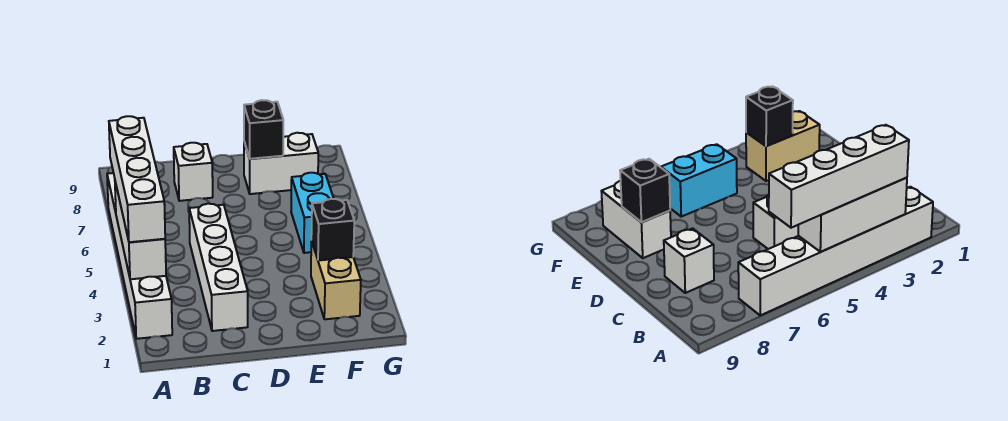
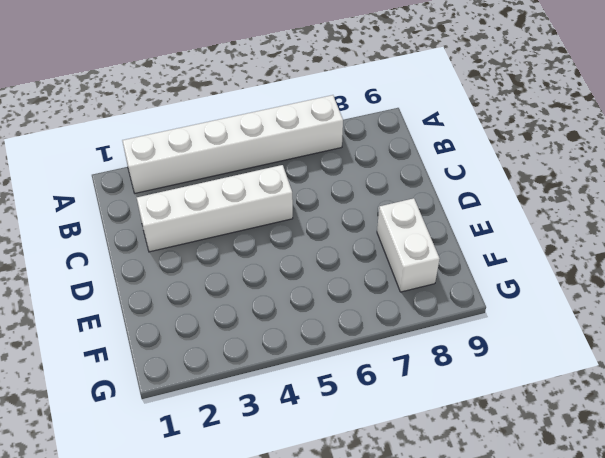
none -> white brick C8 level 1
none -> tan brick F2:F3 level 1

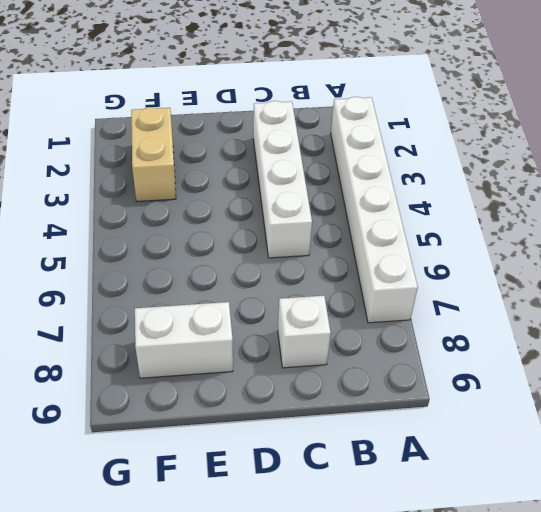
none -> cyan brick F5:F6 level 1
none -> white brick A3:A5 level 2

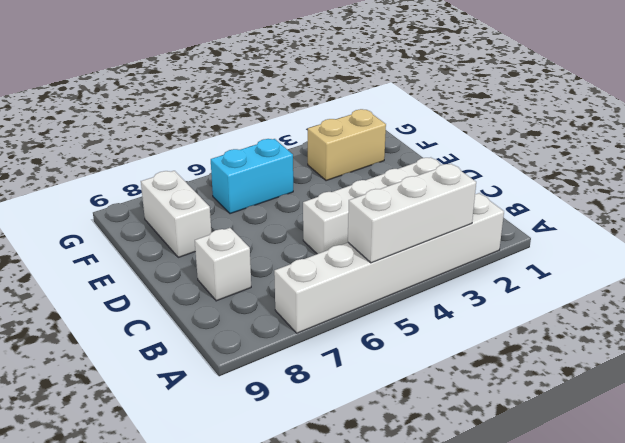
none -> black brick E8 level 2
none -> black brick F3 level 2

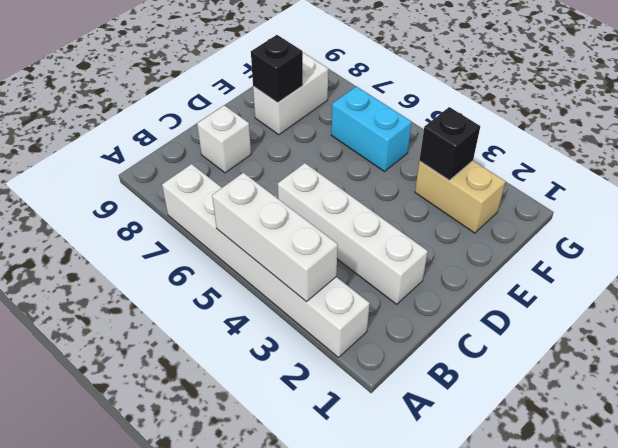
none -> white brick A3:A6 level 3

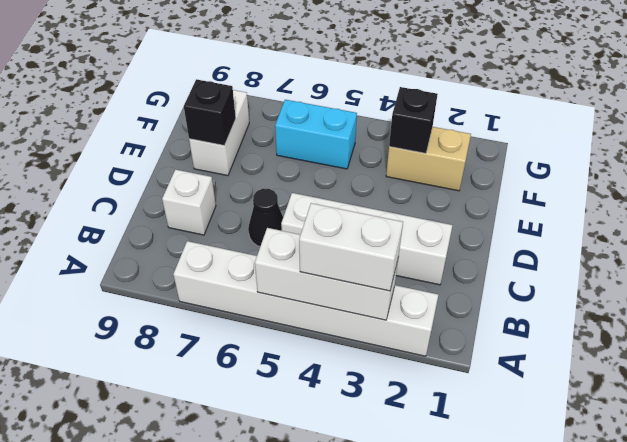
white brick A3:A4 level 3 -> white brick A3:A6 level 3
black cone C6 level 1 -> none

